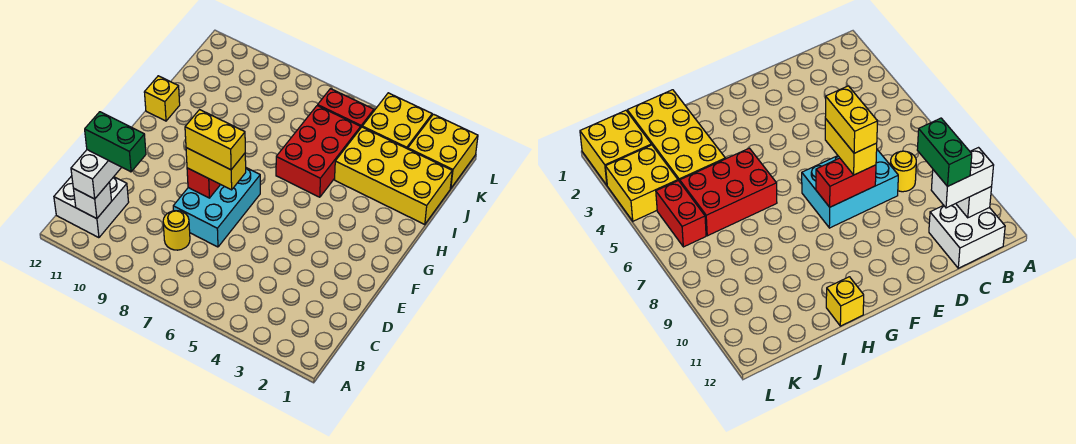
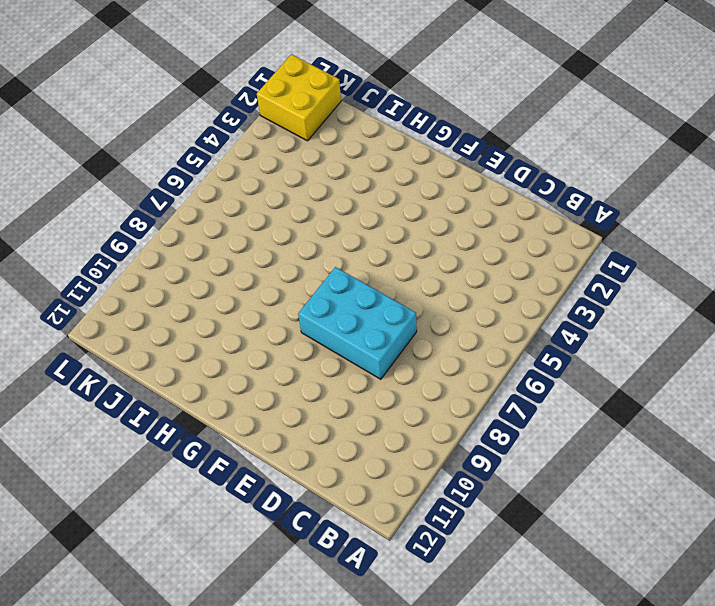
none -> white brick B11:C12 level 1
none -> yellow round brick C8 level 1
none -> red brick H5:J6 level 1

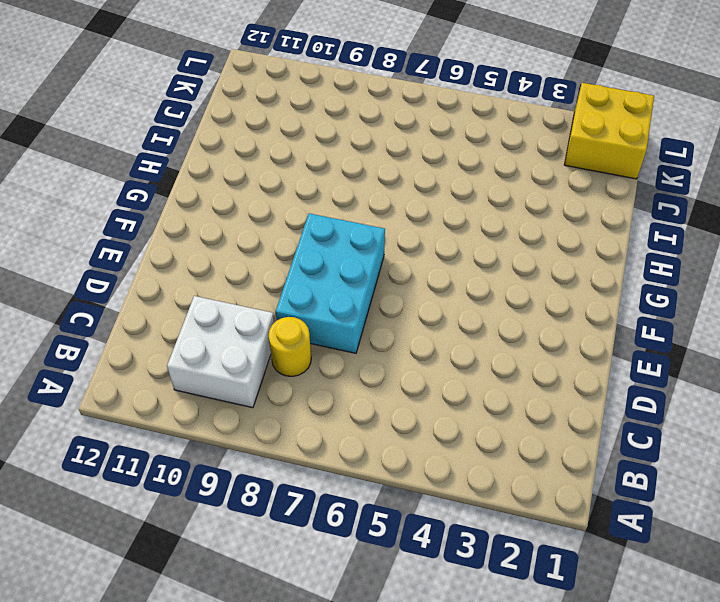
white brick B9:C10 level 1 -> white brick B11:C12 level 1
none -> red brick H5:J6 level 1
none -> yellow brick H12 level 1
none -> yellow brick I1:J4 level 1

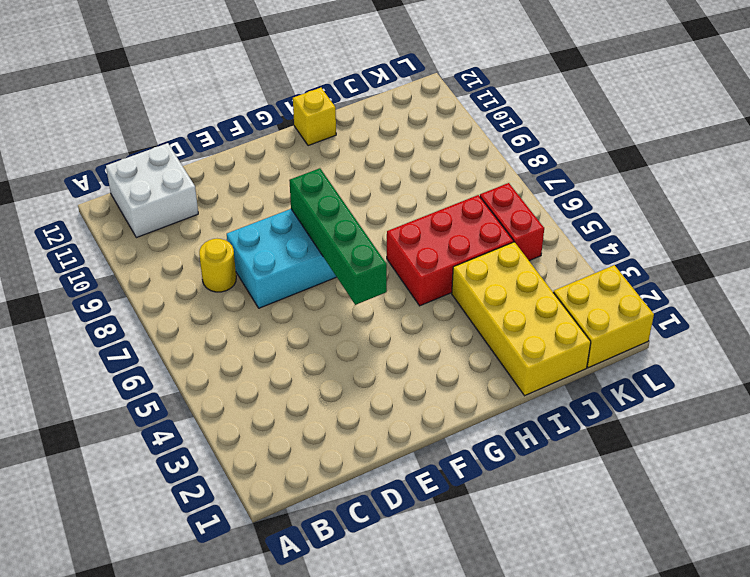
green brick F5:F8 level 2 -> red brick E8:F8 level 2
none -> yellow brick K3:L4 level 1
none -> white brick B11 level 2
none -> white brick B11:C11 level 3

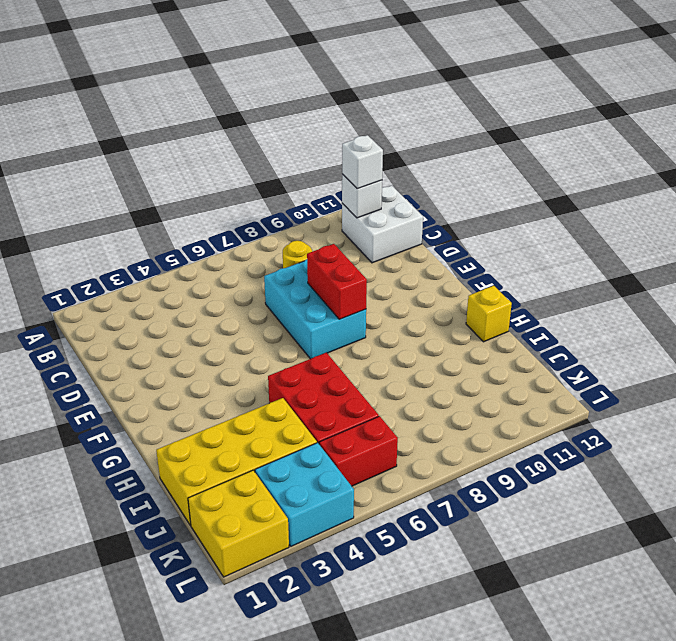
white brick B11 level 3 -> white brick B11:C11 level 3
cyan brick K3:L4 level 1 -> yellow brick K3:L4 level 1
none -> yellow brick E7:E8 level 3
none -> green brick C10:C11 level 4
none -> yellow brick E7:E8 level 4

